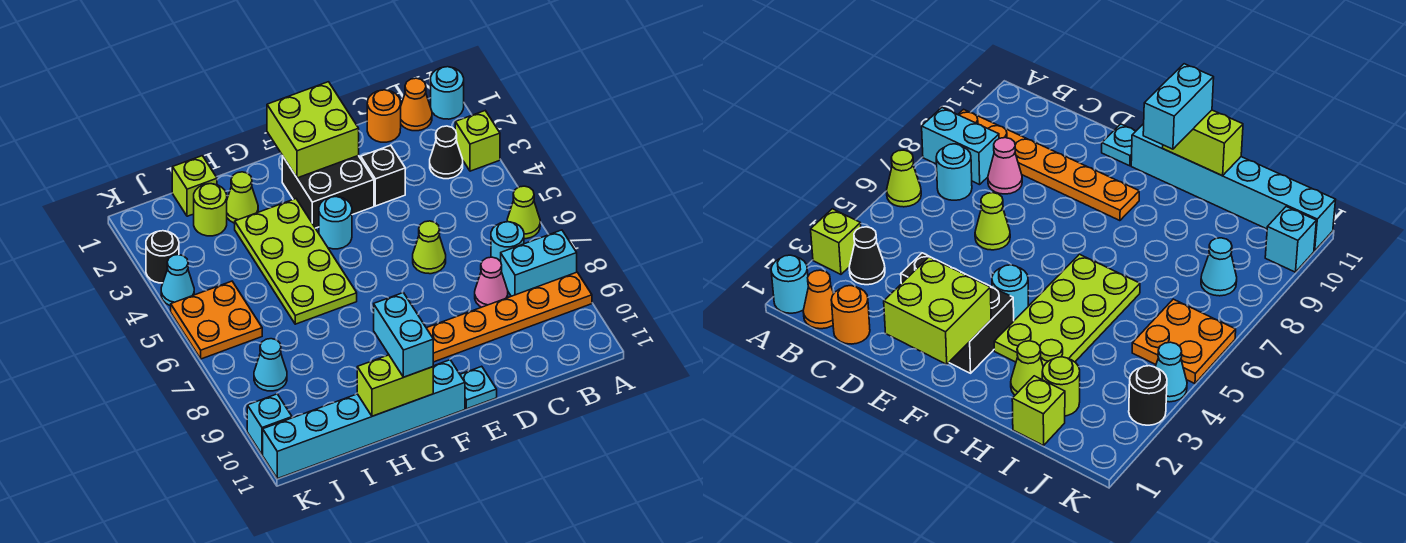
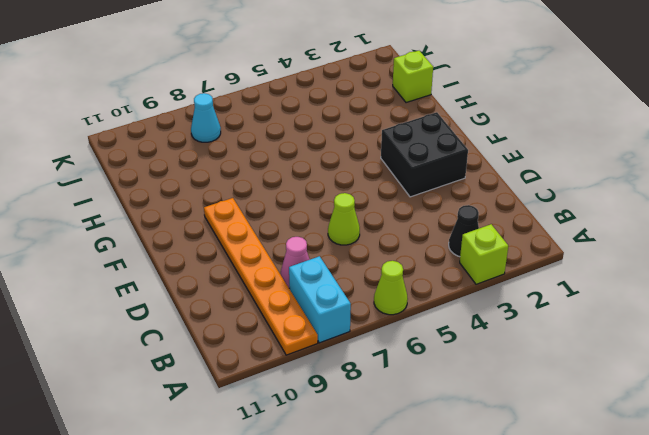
none -> cyan round brick A1 level 1
none -> orange cone B1 level 1
none -> cyan round brick B7 level 1

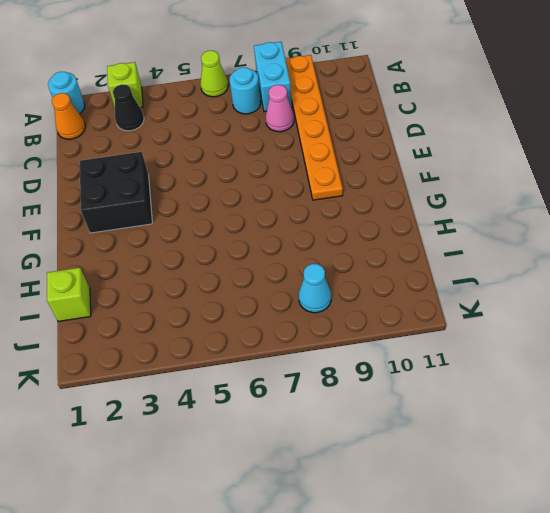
none -> orange round brick C1 level 1
none -> black brick D3 level 1
none -> lime cone D6 level 1

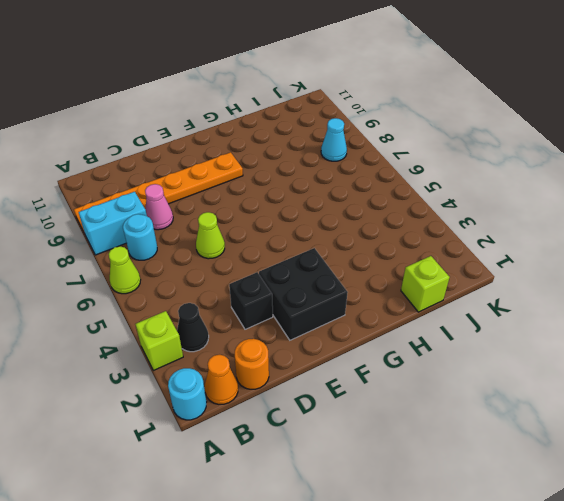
none -> cyan plate E11 level 1
none -> cyan round brick F4 level 1
none -> cyan brick F11:K11 level 1

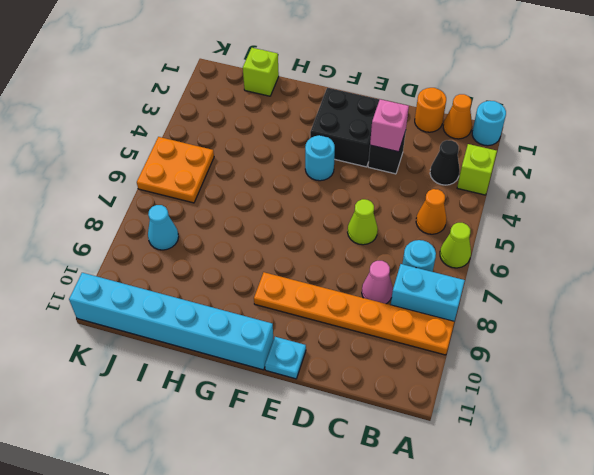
orange cone B5 level 1 -> none
pink brick D3 level 2 -> none
none -> lime plate G3:H6 level 1
none -> lime cone H2 level 1
none -> lime round brick I2 level 1

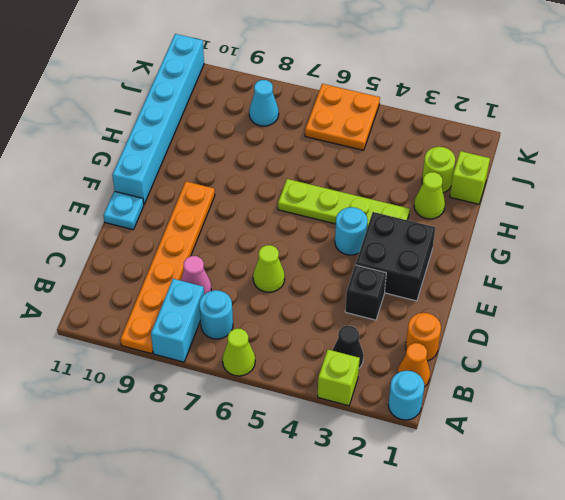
lime plate G3:G6 level 1 -> lime plate G3:H6 level 1
none -> black round brick K3 level 1
none -> cyan cone K4 level 1
none -> cyan brick K10 level 1

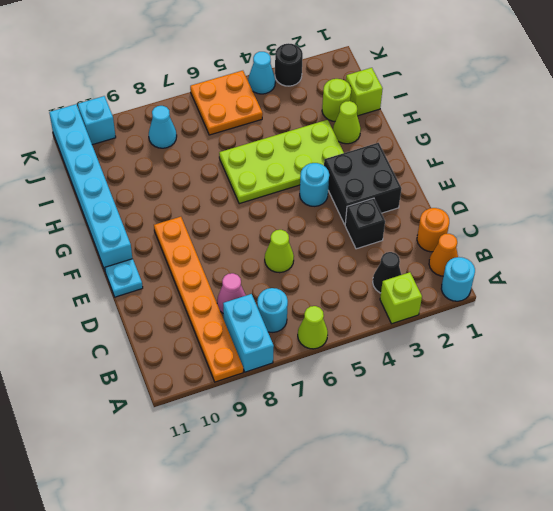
none -> lime brick E1:F2 level 2
none -> lime brick G11:H11 level 2
none -> cyan brick G10:G11 level 3

